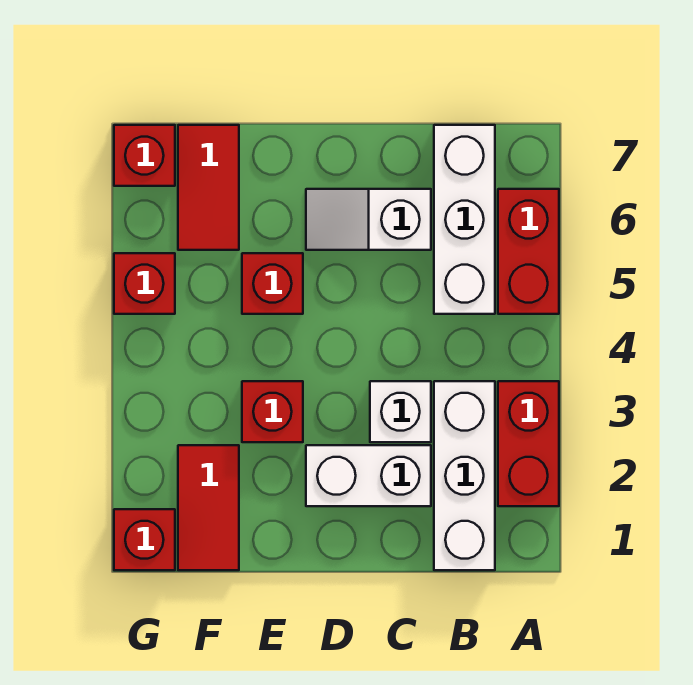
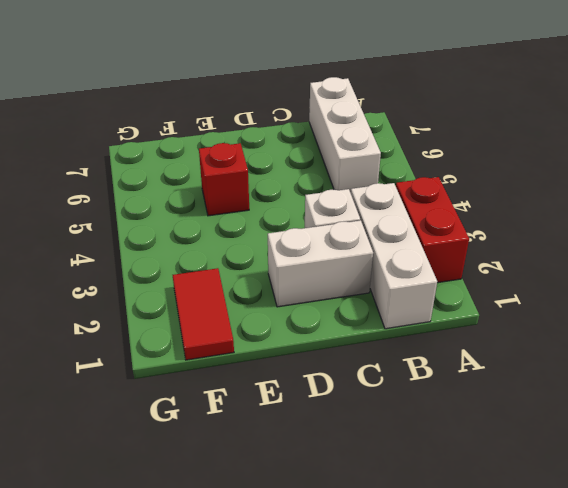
none -> red brick A5:A6 level 1
none -> white slope C6:D6 level 1 top C
none -> red brick E3 level 1

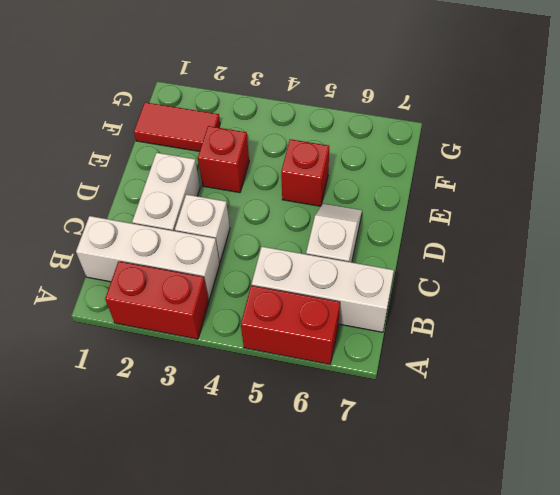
none -> red tile F6:F7 level 1
none -> red brick G1 level 1
none -> red brick G5 level 1

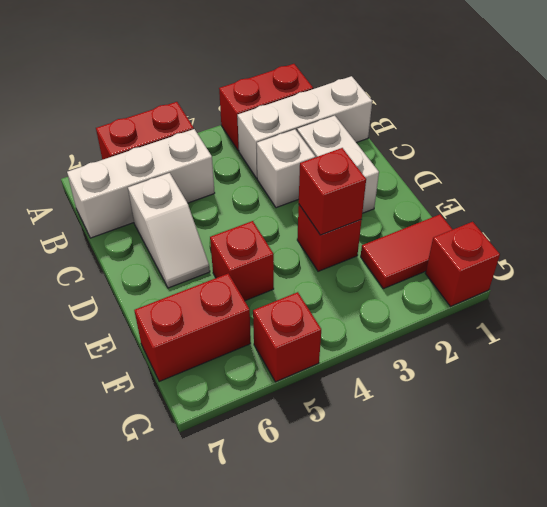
red brick E3 level 2 -> red brick G7 level 1
red brick F6:F7 level 1 -> red tile F6:F7 level 1

